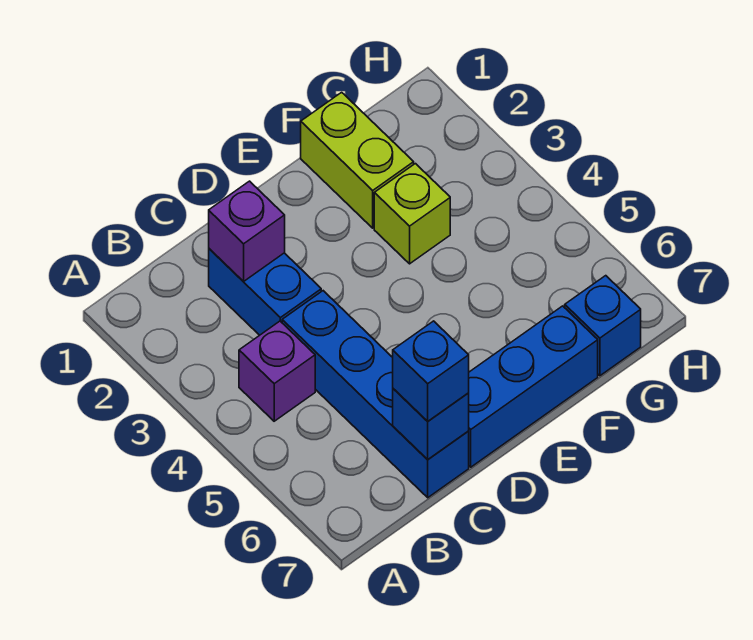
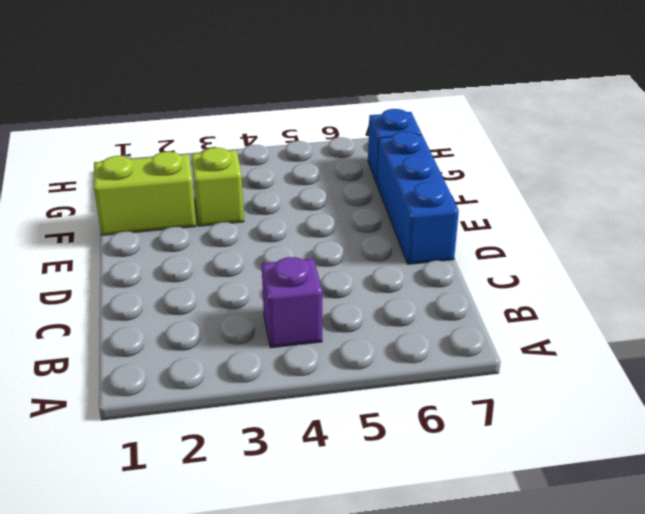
none -> blue brick C2:C3 level 1
none -> blue brick C4:C7 level 1

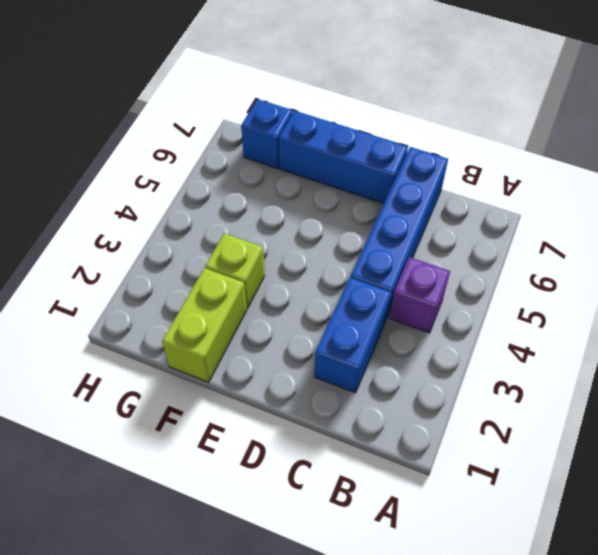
none -> purple brick C2 level 2
none -> blue brick C7 level 2

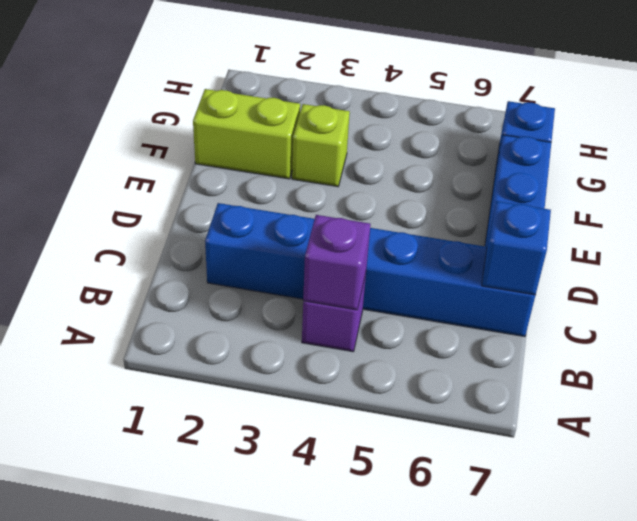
purple brick B4 level 2 -> purple brick C2 level 2
none -> blue brick C7 level 3

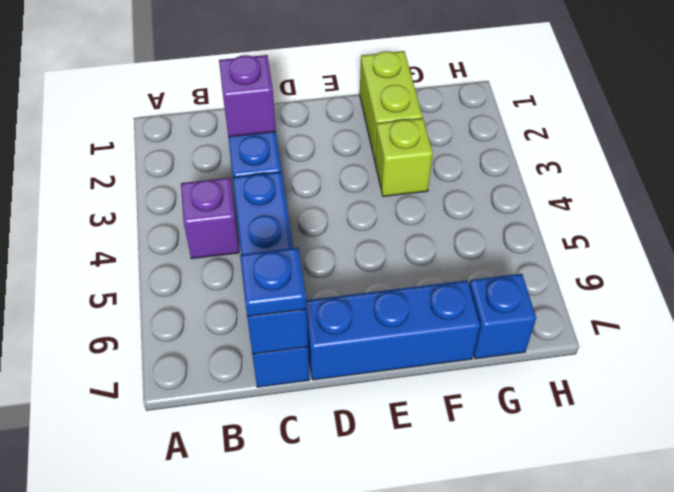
blue plate C7 level 3 -> blue brick C7 level 3

